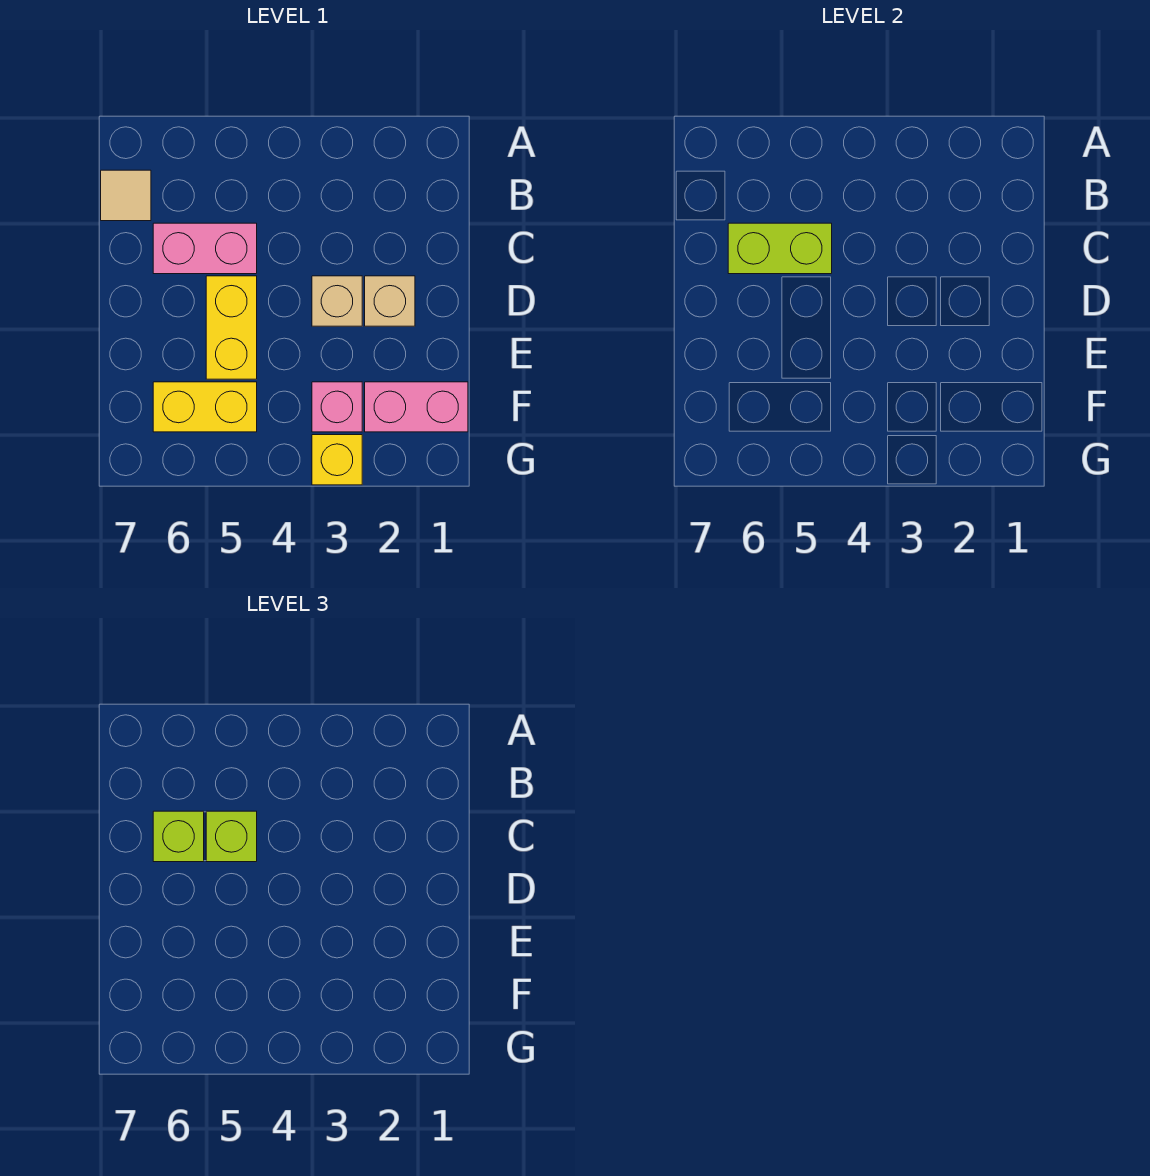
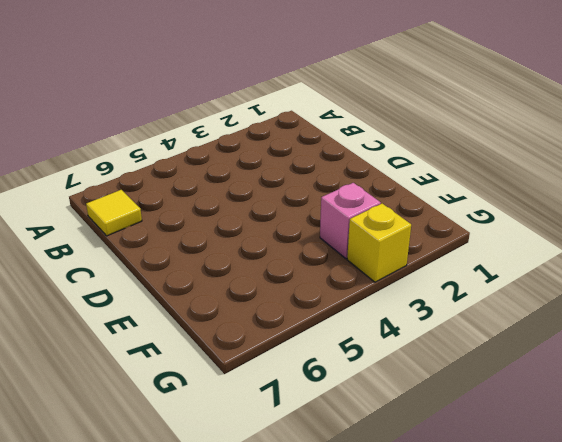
yellow tile B7 level 1 -> tan tile B7 level 1
none -> pink brick C5:C6 level 1
none -> tan brick D2 level 1
none -> tan brick D3 level 1

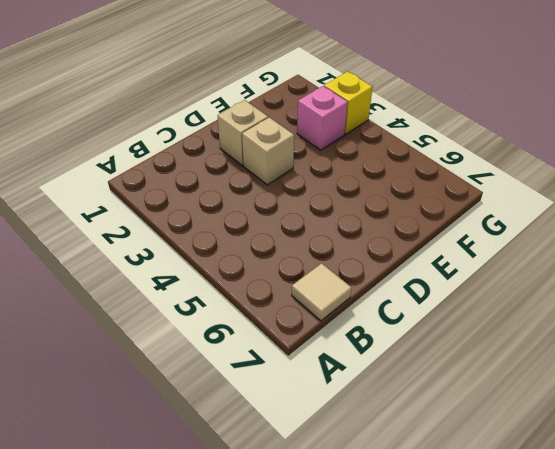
none -> pink brick C5:C6 level 1
none -> yellow brick D5:E5 level 1
none -> pink brick F1:F2 level 1

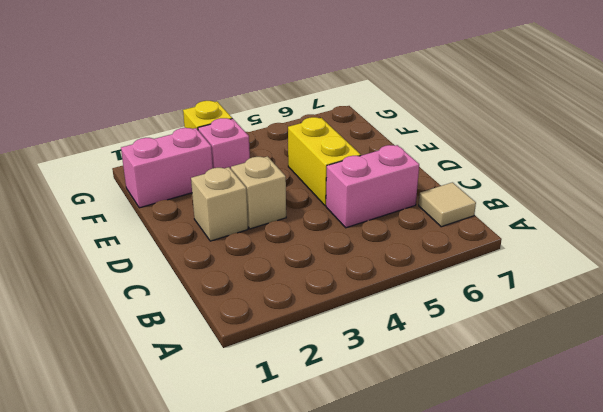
none -> yellow brick F5:F6 level 1
none -> lime brick C5:C6 level 2
none -> lime brick C5 level 3

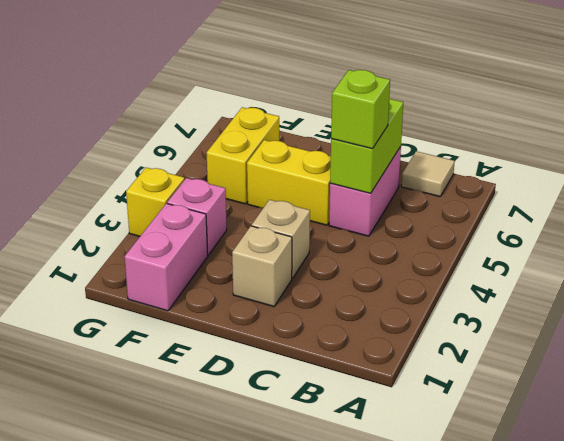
none -> lime brick C6 level 3

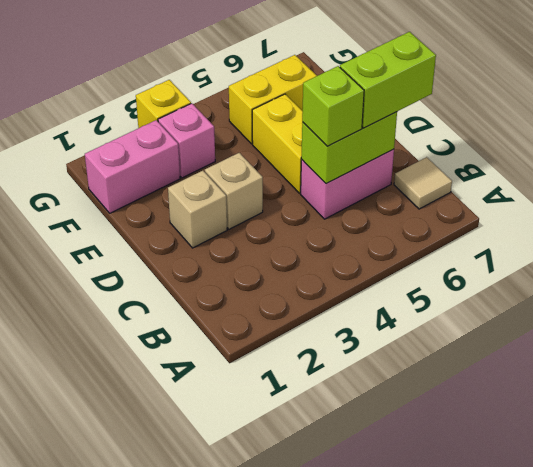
lime brick C6:C7 level 3 -> lime brick C6 level 3

